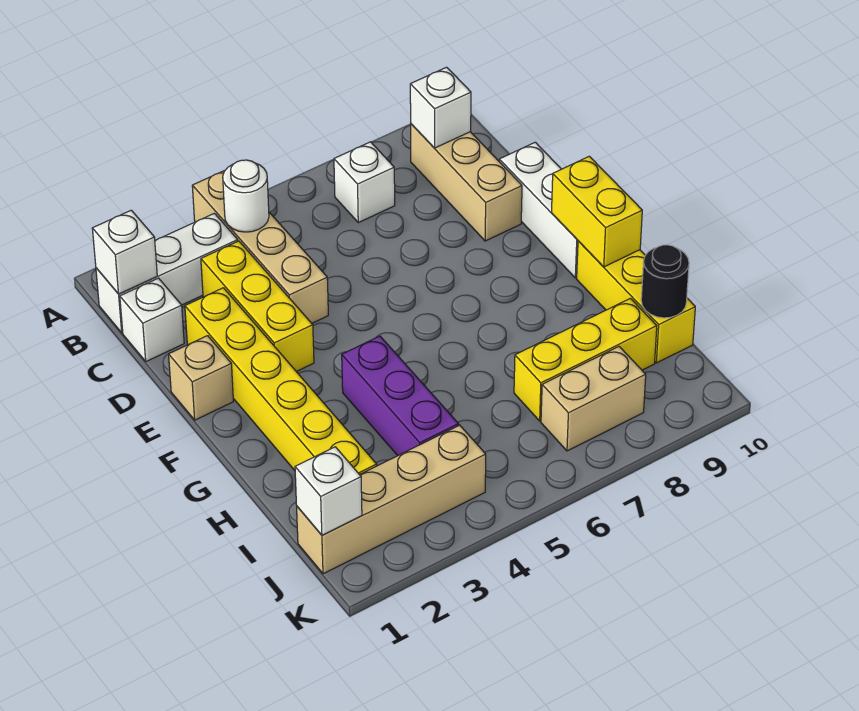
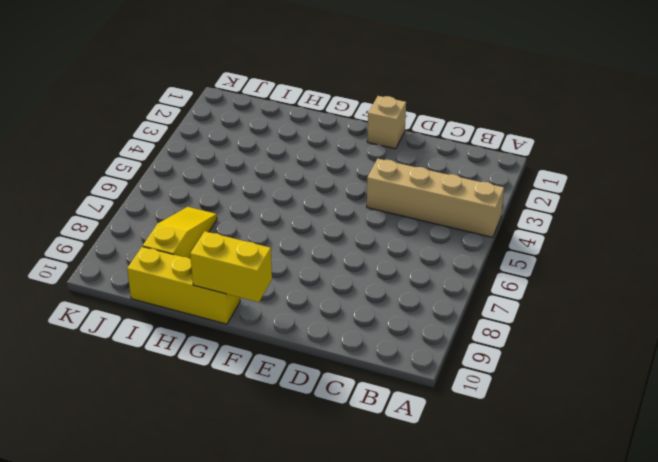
yellow slope I7:I9 level 1 top 9 -> yellow brick I7:I9 level 1
none -> white brick B1:B3 level 1
none -> white brick B7 level 1
none -> tan brick B9:D9 level 1

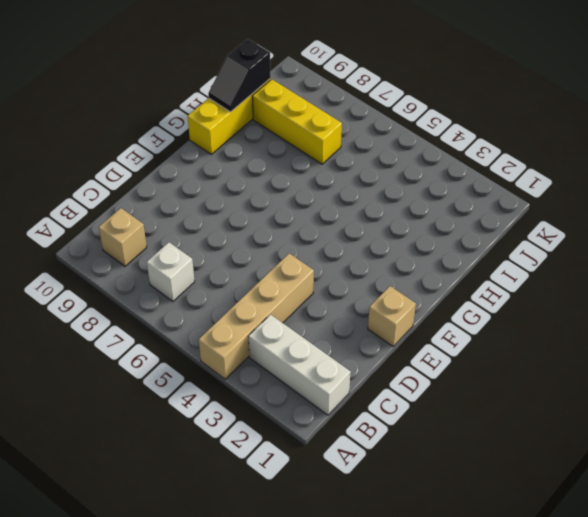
tan brick B9 level 1 -> tan brick B9:D9 level 1
black slope H10:I10 level 2 top I -> black round brick I10 level 2
none -> white brick C1 level 1
none -> yellow brick C3:E3 level 1
none -> yellow brick D2:I2 level 1

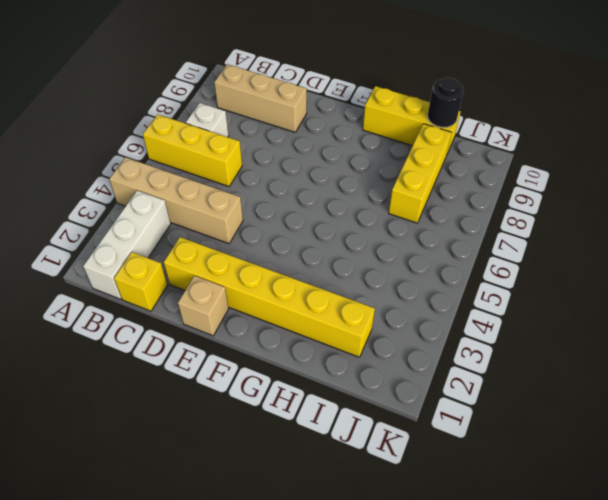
yellow brick A6:C6 level 1 -> yellow brick C3:E3 level 1
yellow brick C1 level 1 -> white brick C1 level 1
none -> white brick D10:F10 level 1
none -> purple brick G4:I4 level 1
none -> tan brick J1:J4 level 1

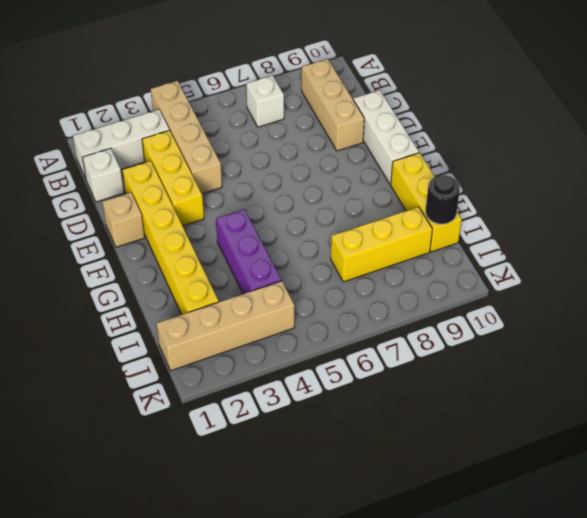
none -> tan brick J7:J8 level 1
none -> white brick B1 level 2
none -> white round brick B4 level 2

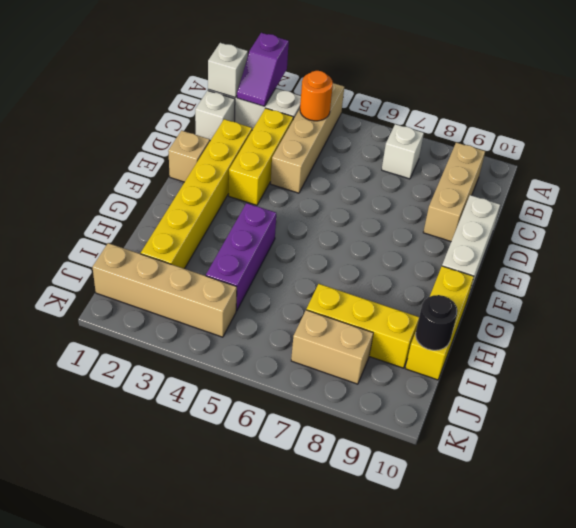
purple slope A2:B2 level 2 top A -> none
orange round brick B4 level 2 -> white round brick B4 level 2
none -> white brick B9 level 2
none -> yellow brick F10:G10 level 2
none -> white brick J1 level 2

